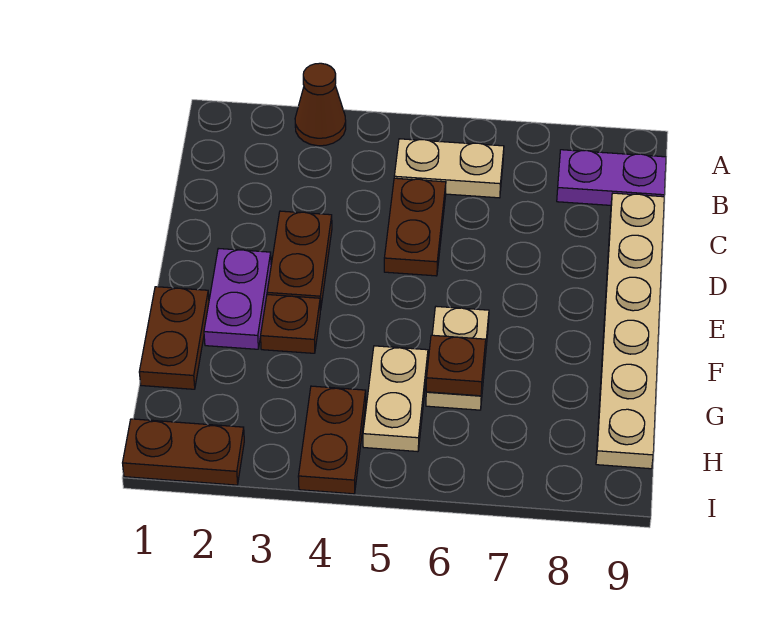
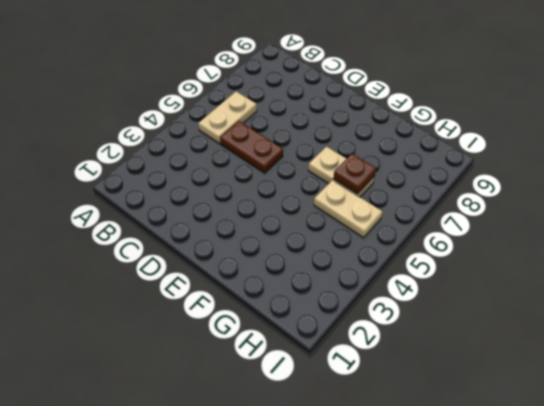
none -> brown cone A3 level 1
none -> purple plate B8:B9 level 1
none -> tan plate C9:H9 level 1

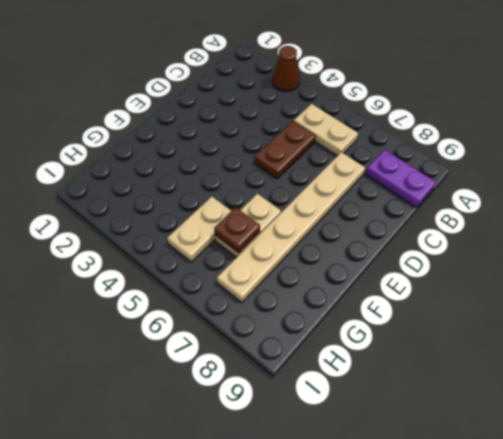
tan plate C7:H7 level 1 -> tan plate C9:H9 level 1
none -> brown plate D3:E3 level 1
none -> purple plate E2:F2 level 1
none -> brown plate F1:G1 level 1

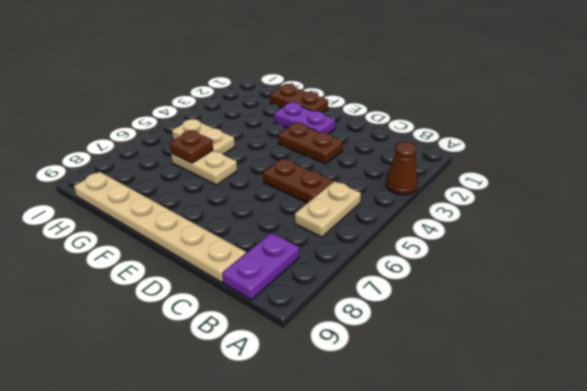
none -> brown plate F3 level 1
none -> brown plate H4:I4 level 1
none -> brown plate I1:I2 level 1

